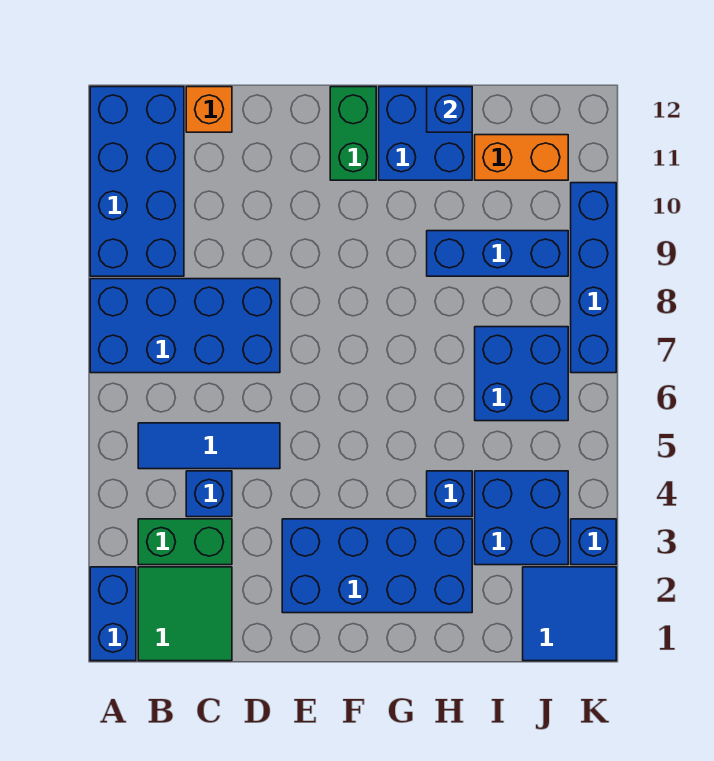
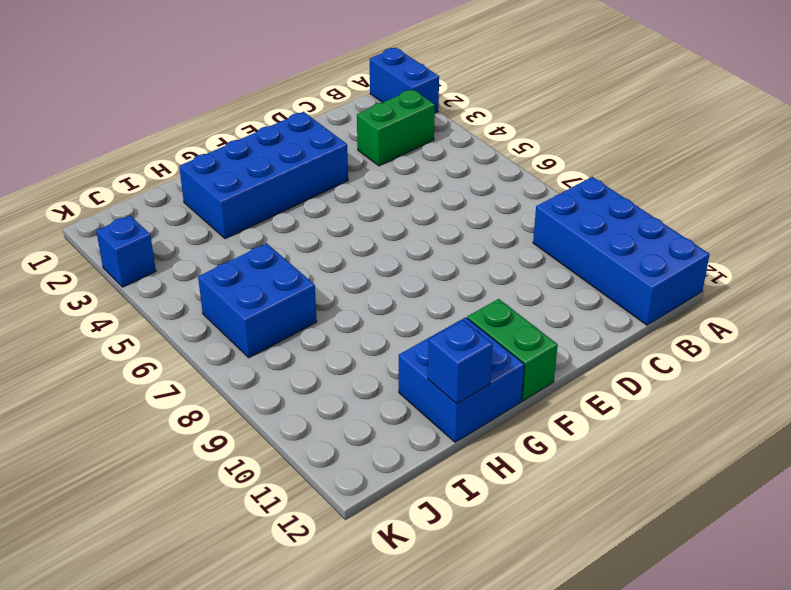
none -> blue brick A7:D8 level 1
none -> green tile B1:C2 level 1
none -> blue tile B5:D5 level 1

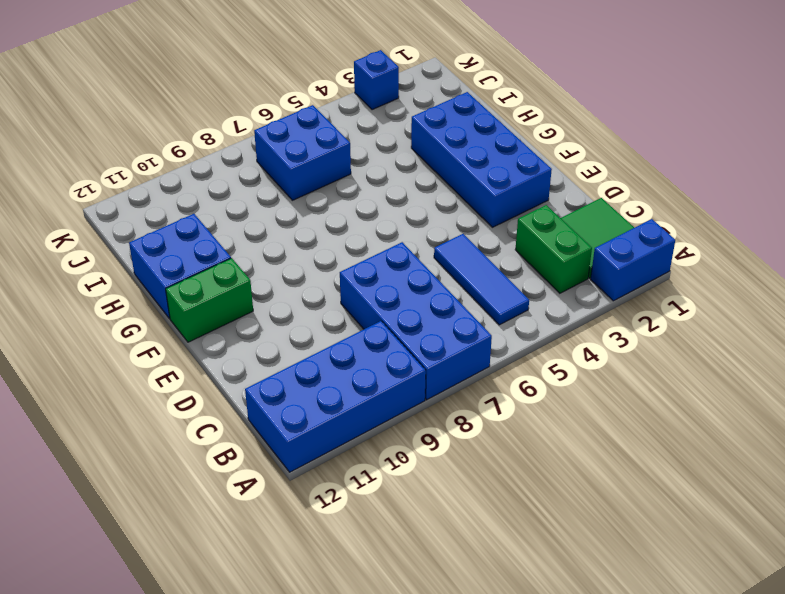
none -> blue brick C4 level 1
none -> orange brick C12 level 1
none -> blue brick H4 level 1

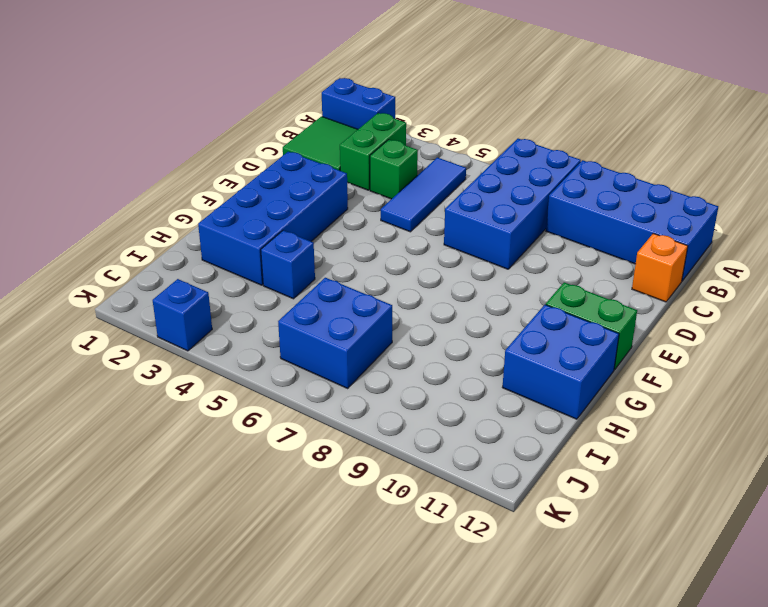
green brick C4 level 1 -> blue brick C4 level 1
none -> blue brick H9:J9 level 1
none -> blue brick I3:J4 level 1
none -> orange brick I11:J11 level 1

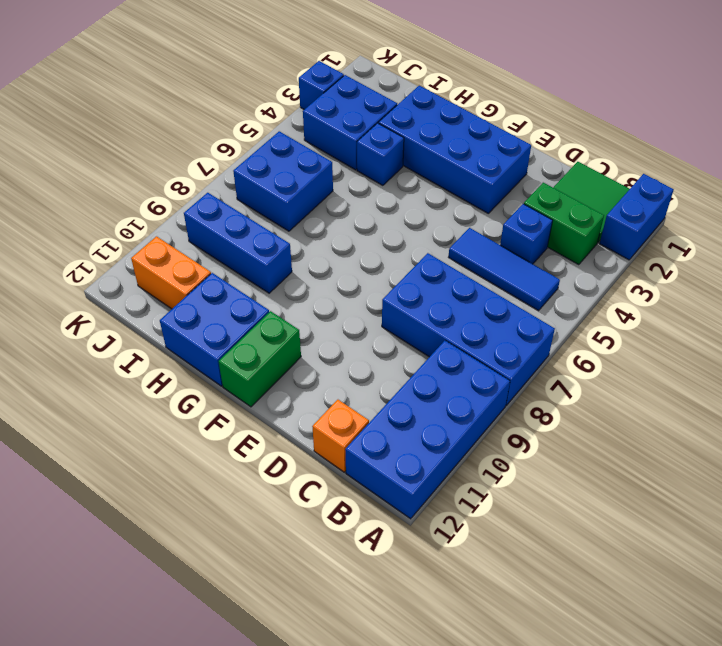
none -> blue tile J1:K2 level 1
none -> blue brick K7:K10 level 1
none -> blue brick H12 level 2

